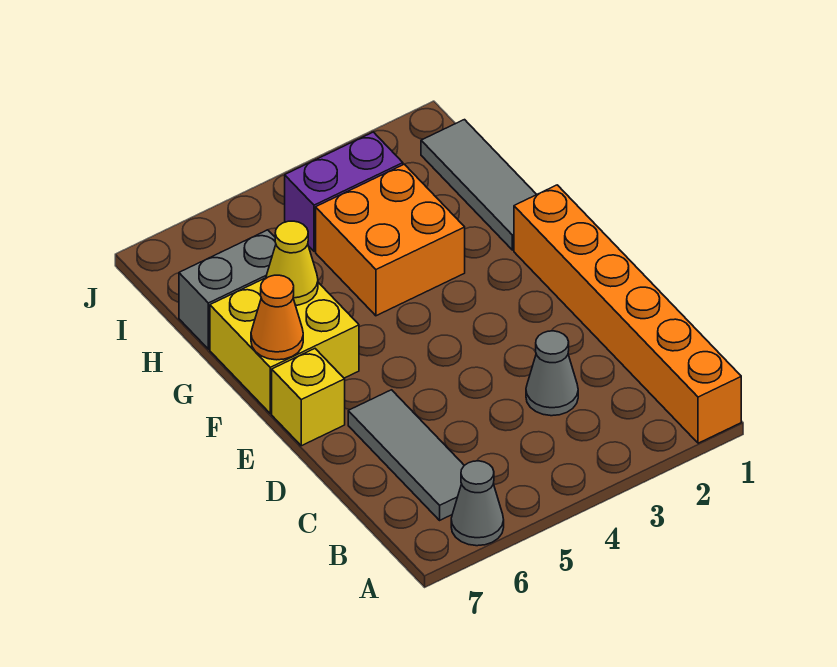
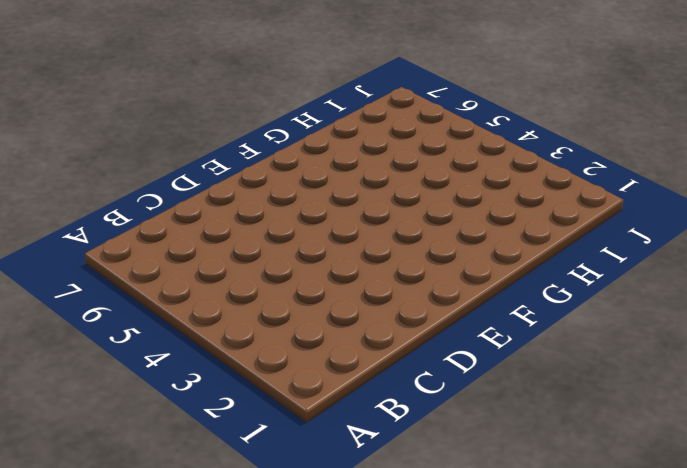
none -> orange brick A1:F1 level 1
none -> grey cone A6 level 1
none -> grey tile B6:D6 level 1

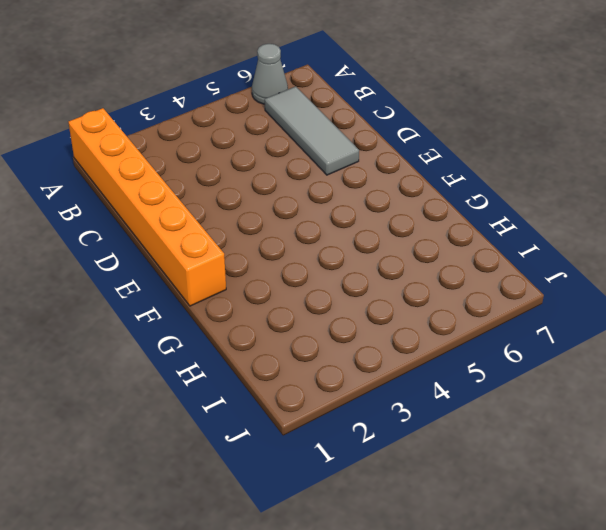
none -> grey cone C3 level 1
none -> yellow brick E7 level 1
none -> yellow brick F6:G7 level 1

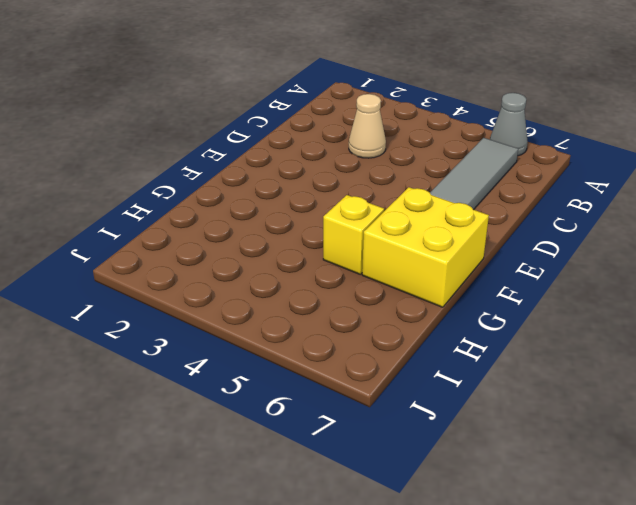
tan cone C3 level 1 -> grey cone C3 level 1
yellow brick G5 level 1 -> yellow brick E7 level 1
none -> orange brick A1:F1 level 1
none -> grey tile G1:I1 level 1
none -> orange brick G3:H4 level 1

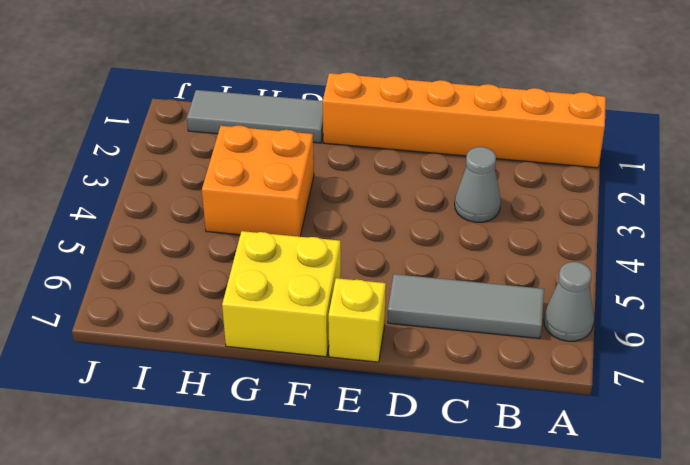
none -> grey brick H6:H7 level 1
none -> purple brick I3:I4 level 1
none -> orange cone F7 level 2

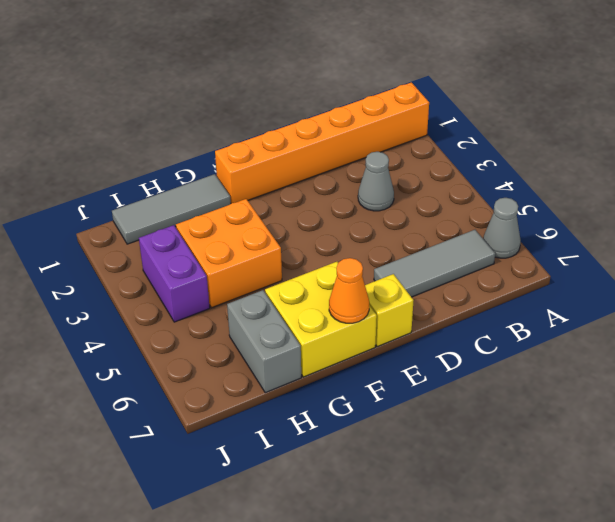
none -> yellow cone G6 level 2

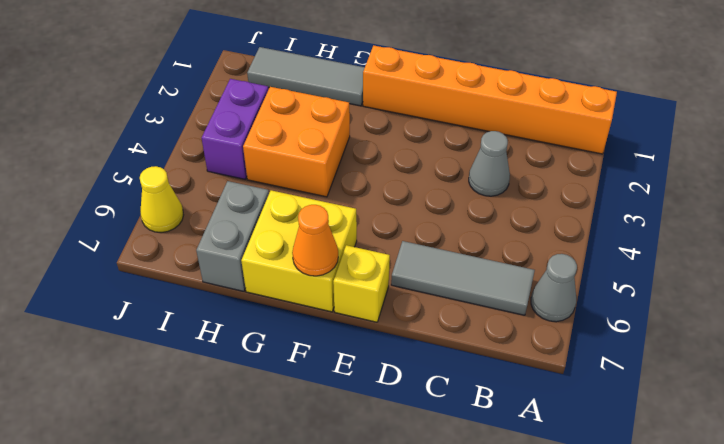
yellow cone J6 level 1 -> yellow cone G6 level 2

